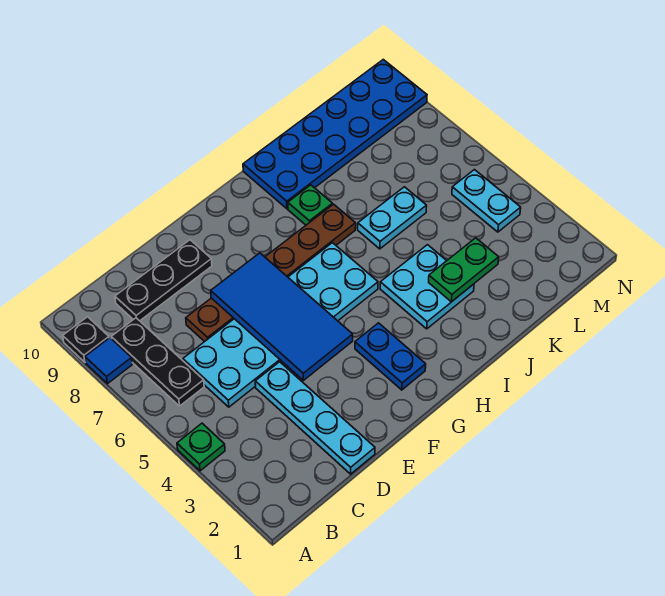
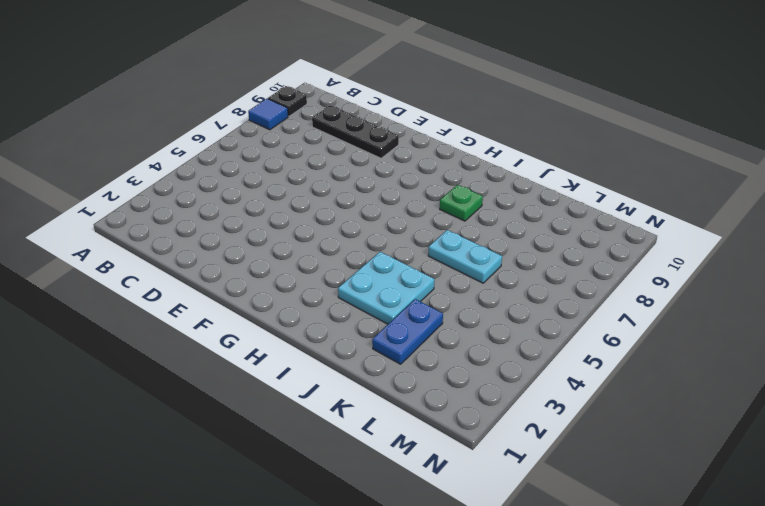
blue plate K2:K3 level 1 -> blue plate G2:G3 level 1
none -> green plate A4 level 1
none -> black plate B6:B8 level 1
none -> cyan plate C5:H6 level 1

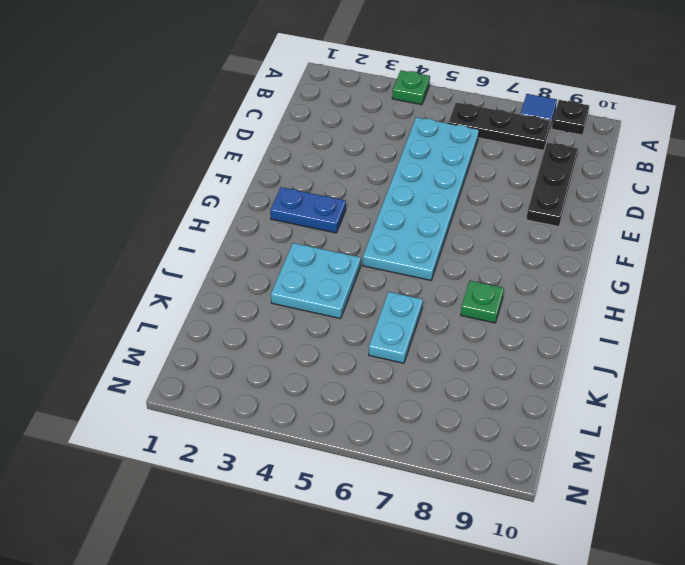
none -> cyan plate D1:D4 level 1
none -> brown plate D7:I7 level 1
none -> blue plate I9:N10 level 1

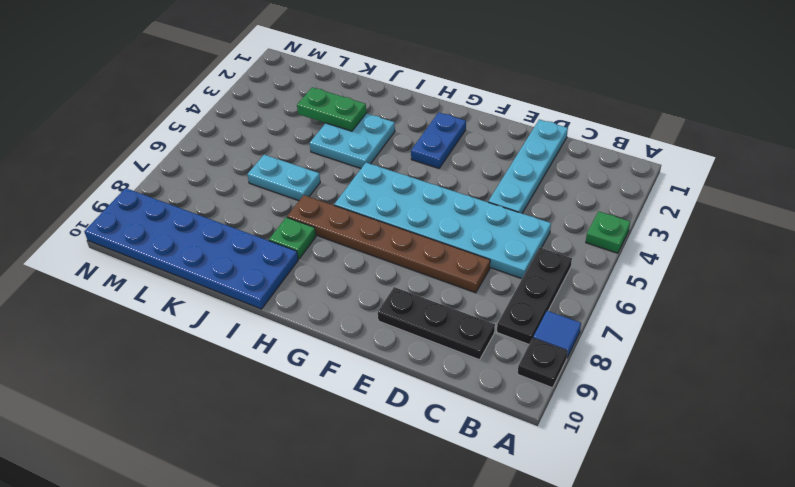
none -> cyan plate M4:M5 level 1
none -> blue tile E4:F7 level 2

